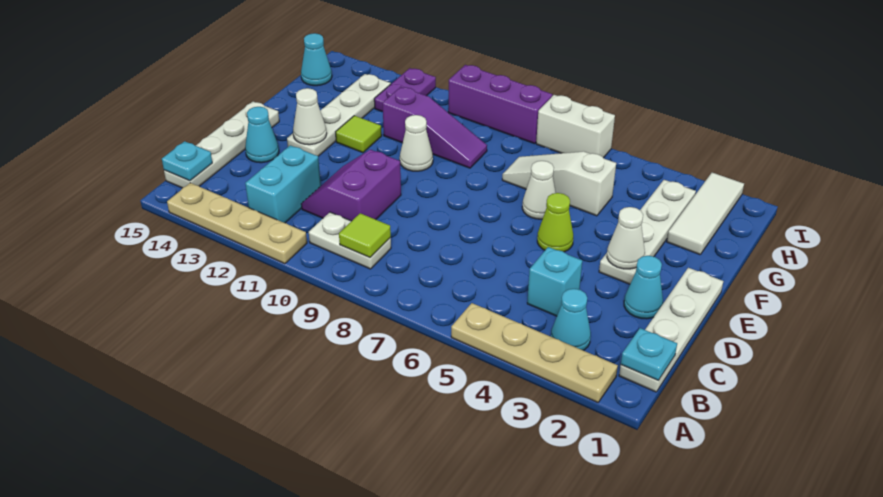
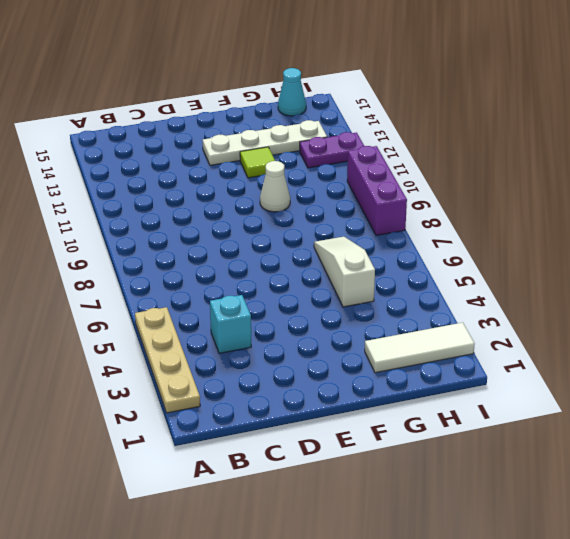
none -> tan plate A11:A14 level 1
none -> white plate B1:E1 level 1
none -> cyan cone B3 level 1

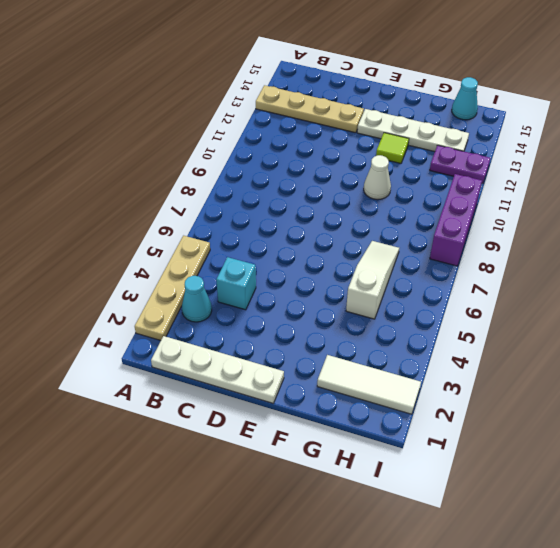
tan plate A13:D13 level 1 -> tan plate A11:A14 level 1
none -> white plate B9:B10 level 1
none -> cyan brick B12:C12 level 1
none -> white plate B15:E15 level 1

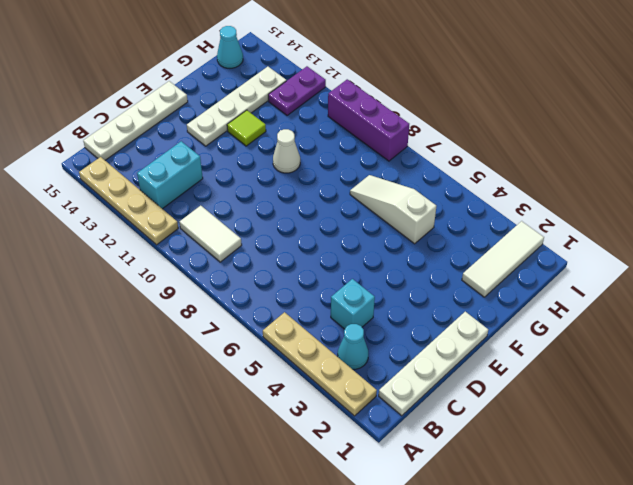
white tile B9:B10 level 1 -> white plate B9:B10 level 1
none -> purple slope C10:D11 level 1 top 10
none -> cyan cone D2 level 1
none -> cyan cone D14 level 1

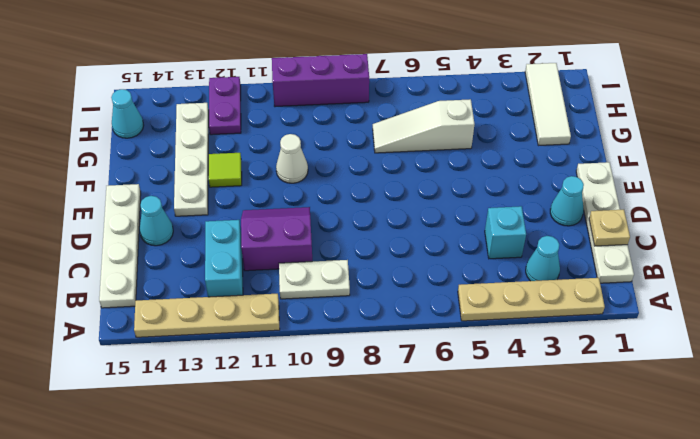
tan plate C1 level 2 -> none
purple slope C10:D11 level 1 top C -> purple slope C10:D11 level 1 top 10
none -> white plate E3:H3 level 1
none -> lime cone E5 level 1
none -> white cone F6 level 1

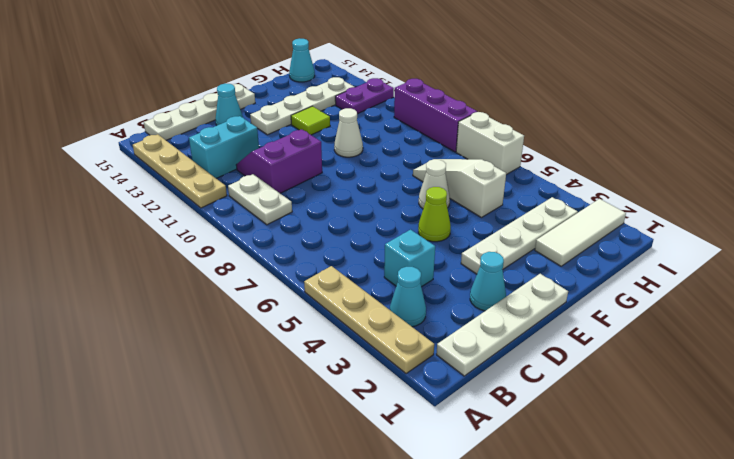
none -> purple slope G9:G11 level 1 top 11
none -> cyan plate B1 level 2
none -> lime tile B9 level 2

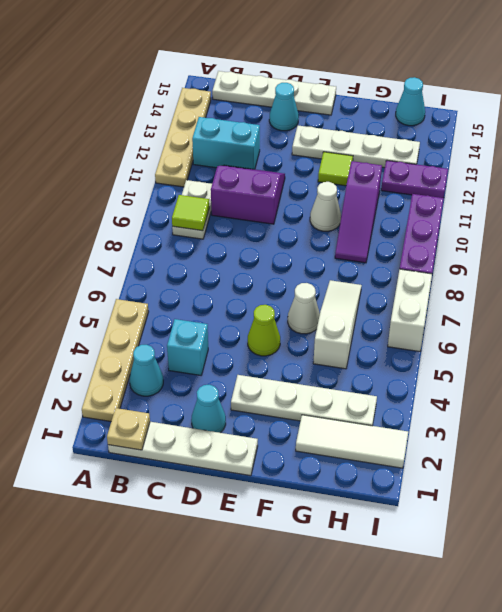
tan plate B1 level 2 -> cyan plate B1 level 2
none -> cyan plate B15 level 2
none -> white cone E3 level 2
none -> white cone E13 level 2

